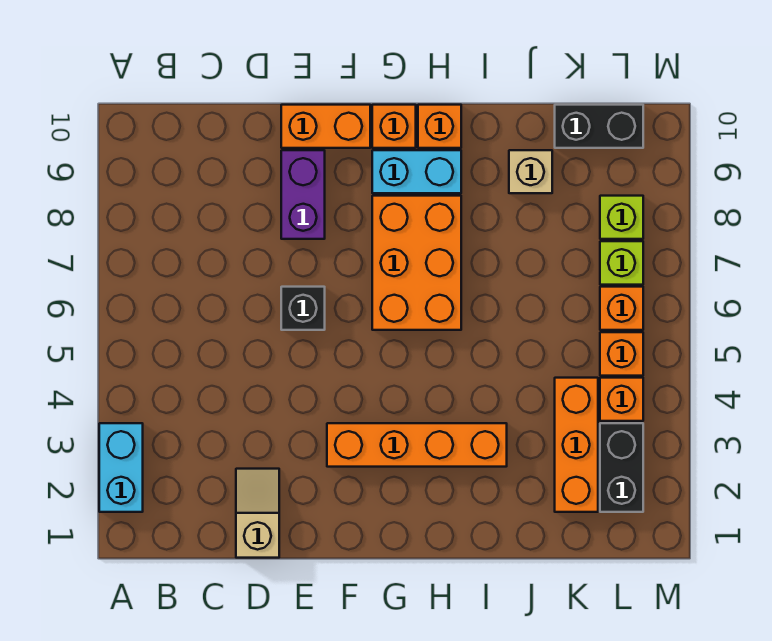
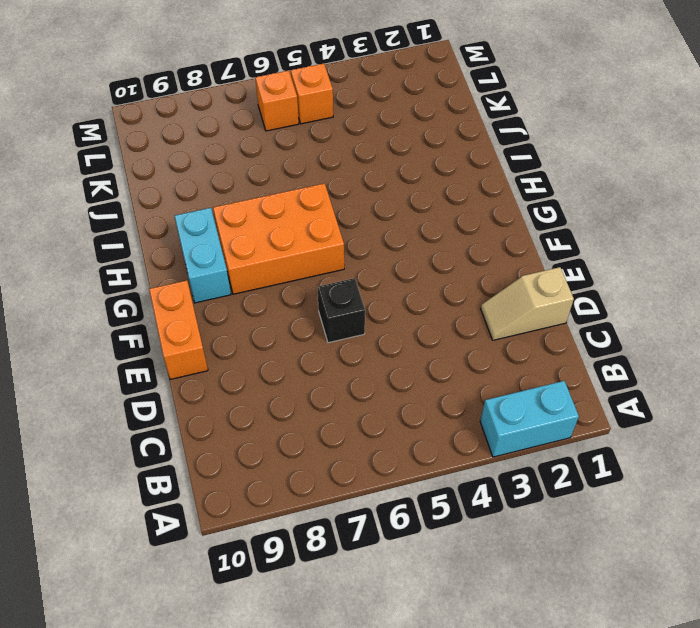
none -> purple brick E8:E9 level 1
none -> orange brick F3:I3 level 1
none -> orange brick G10 level 1

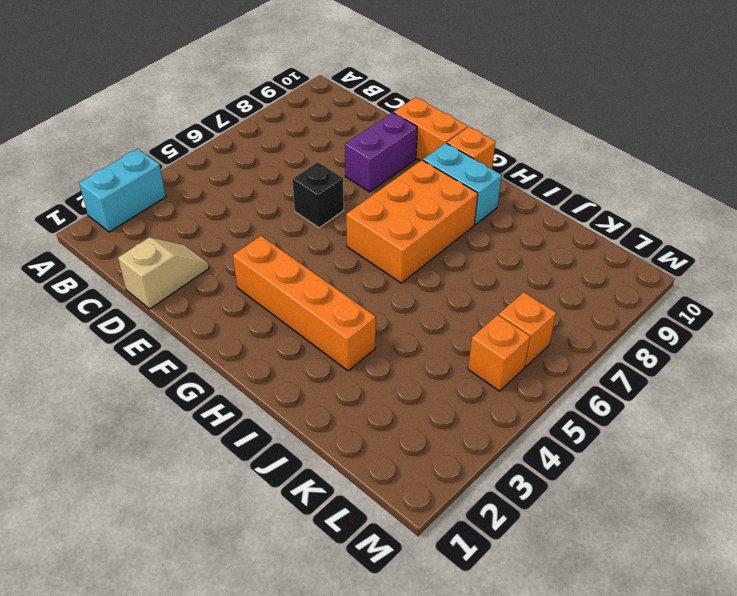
none -> orange brick H10 level 1
none -> tan brick J9 level 1
none -> orange brick K2:K4 level 1

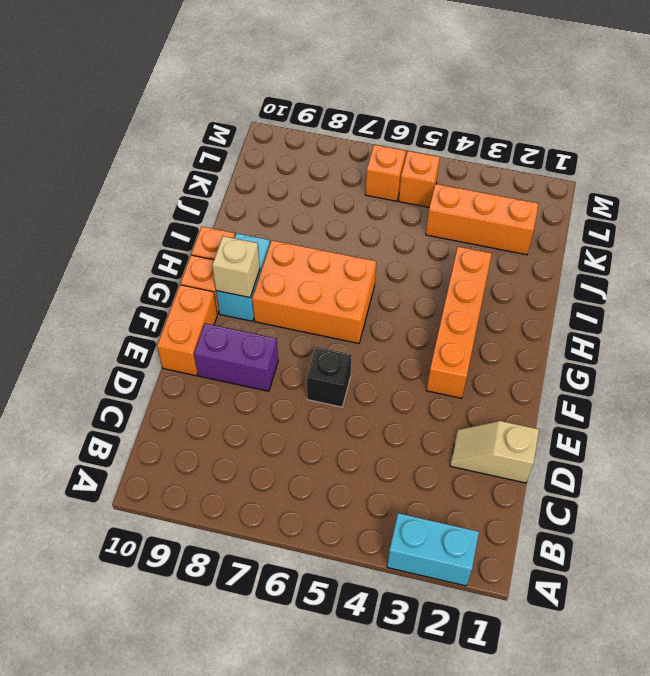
tan brick G9 level 2 -> tan brick J9 level 1
none -> black brick K10:L10 level 1
none -> black brick L2:L3 level 1
none -> orange brick L4 level 1

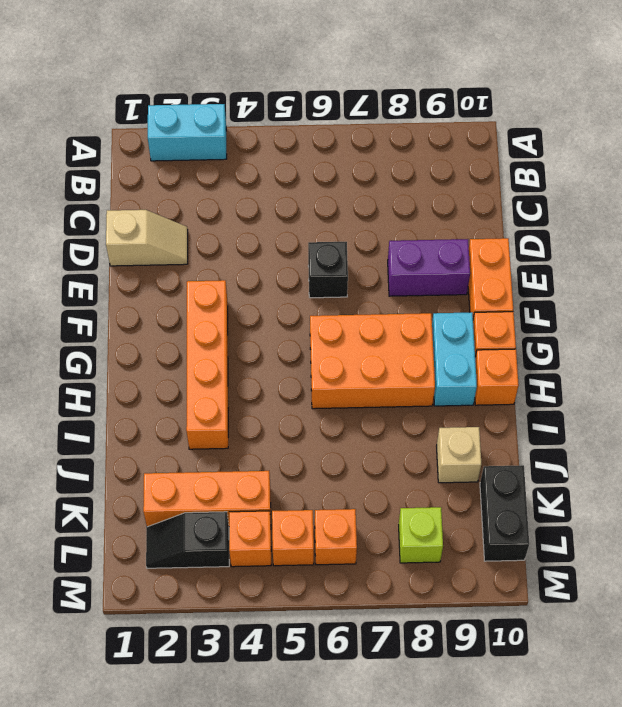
black slope L2:L3 level 1 top 3 -> black brick L2:L3 level 1
none -> lime brick L7 level 1

